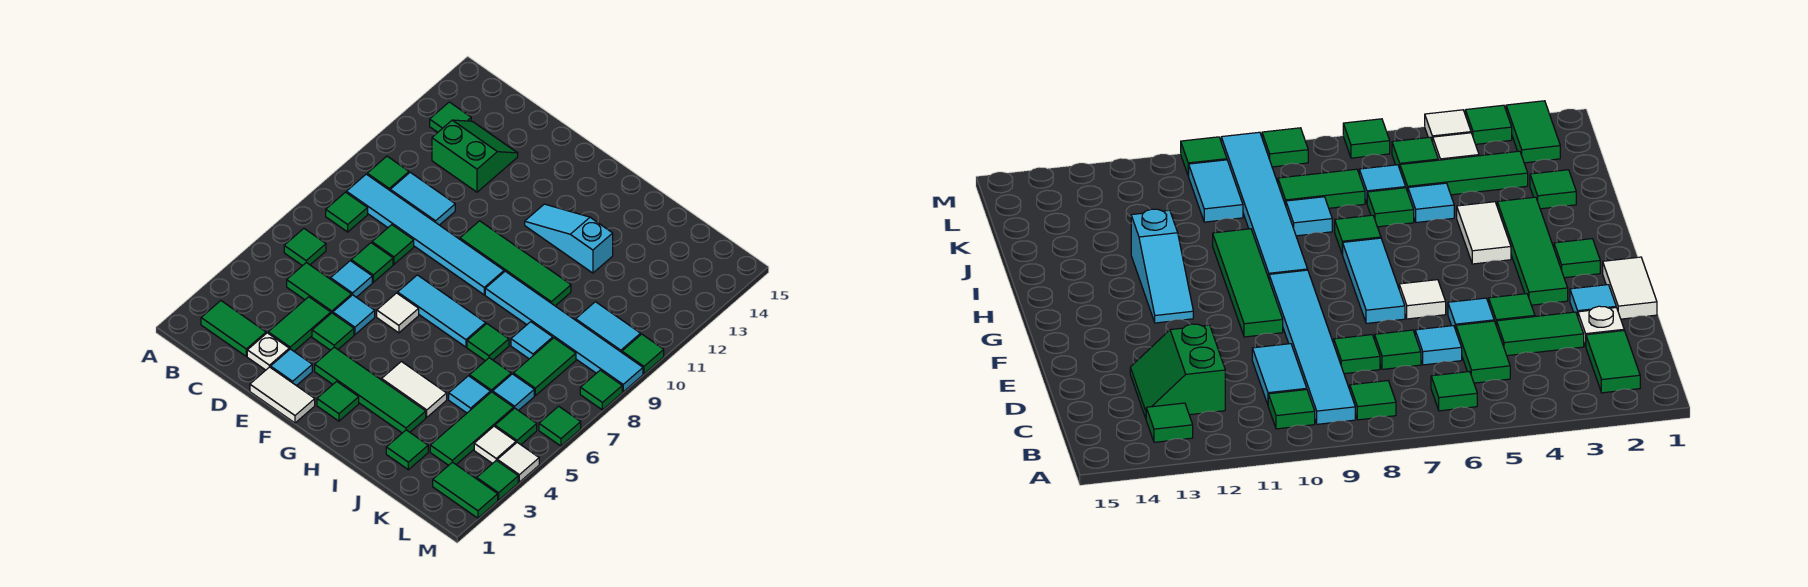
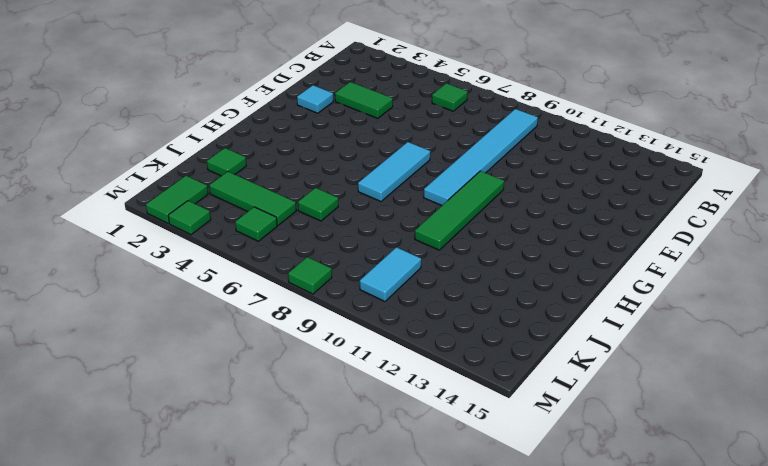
none -> green tile B2:C2 level 1
none -> green tile B8 level 1
none -> green tile B10 level 1
none -> green tile B13 level 1

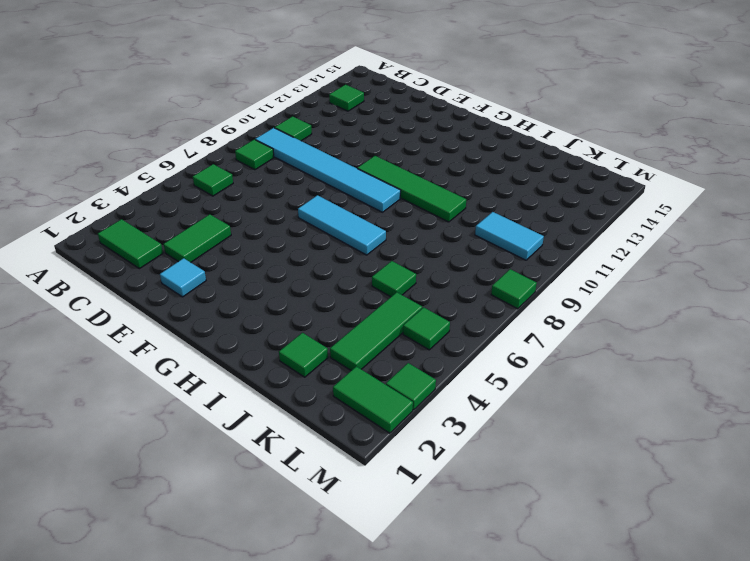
none -> green tile C5:D5 level 1
none -> cyan tile C10:D10 level 1
none -> green slope C12:D13 level 1 top 12
none -> white plate D2 level 1

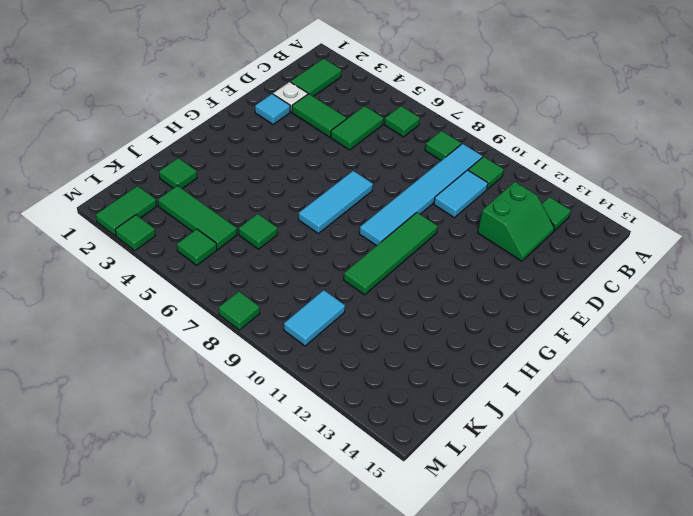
none -> cyan tile D6 level 1
none -> green tile D7 level 1
none -> green tile D8 level 1
none -> white tile E1:F1 level 1

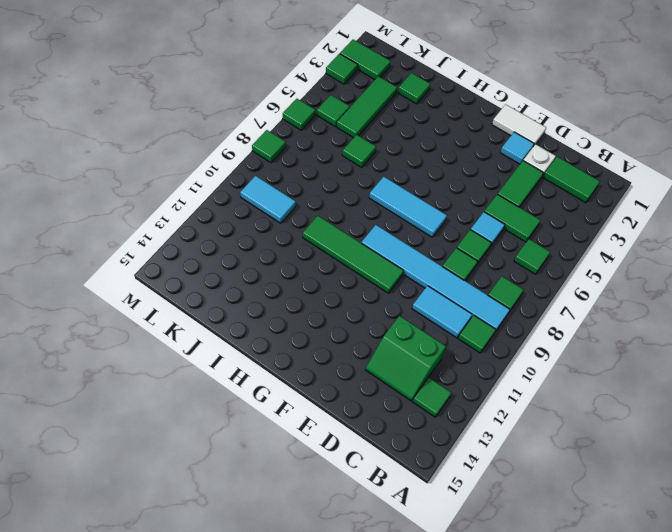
none -> green tile E4 level 1
none -> cyan tile E5 level 1
none -> green tile F3:I3 level 1
none -> white tile F6 level 1

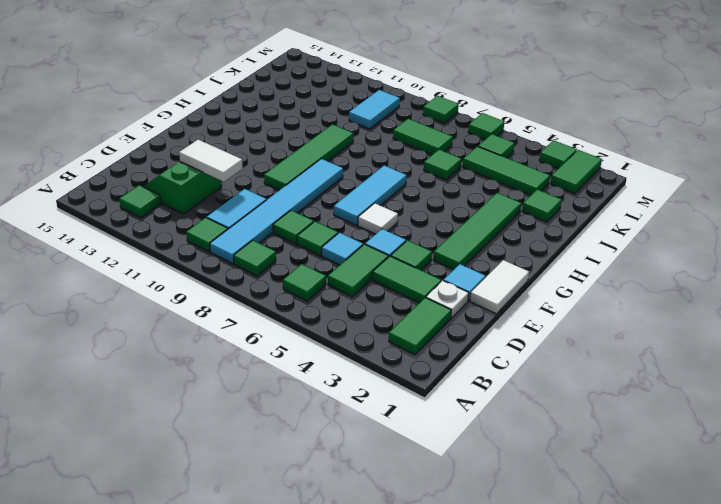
white tile D11:D12 level 2 -> white tile H4:I4 level 1
none -> green tile G2 level 1
none -> cyan slope G12:I12 level 1 top I
none -> cyan tile H9:M9 level 1
none -> green tile I7 level 1

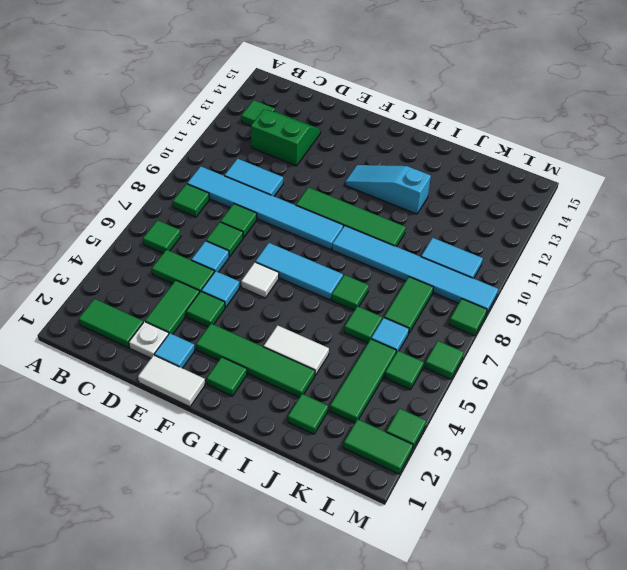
none -> green tile B10 level 1
none -> cyan tile J5 level 1
none -> cyan tile J8 level 1
none -> white tile L4 level 1

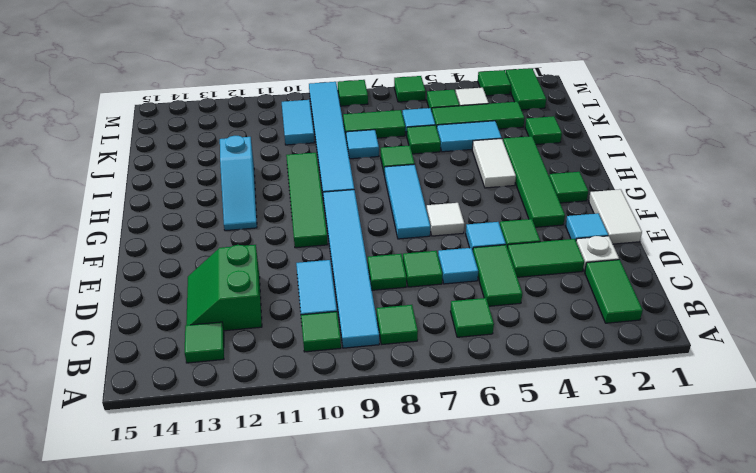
cyan tile J4:J5 level 1 -> cyan tile J5 level 1
none -> white tile M4 level 1
none -> green tile M10 level 1

